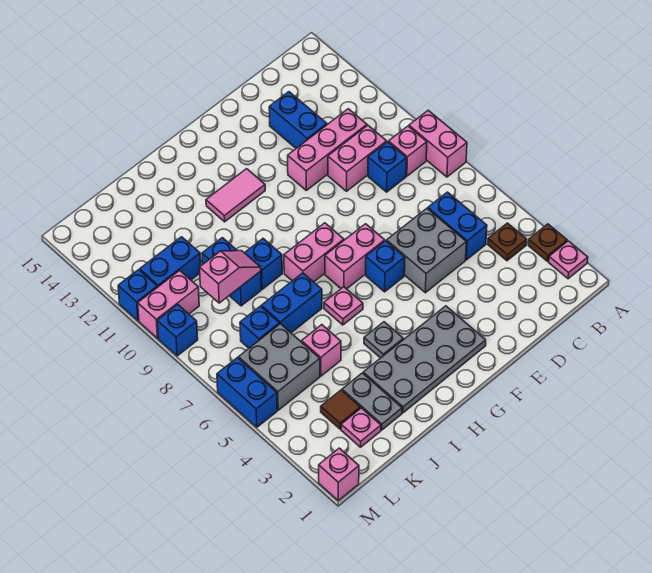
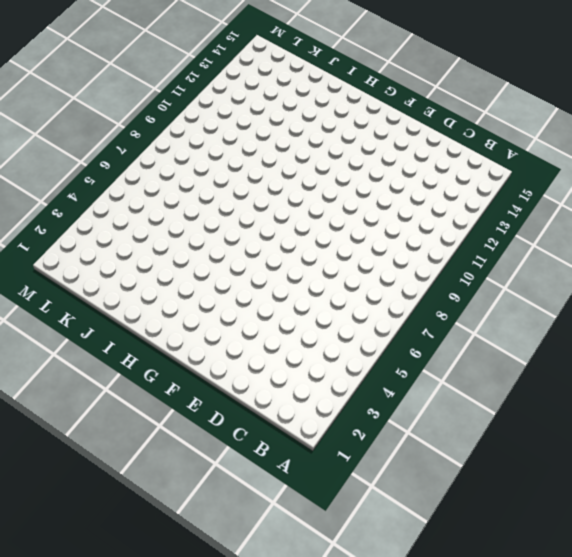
none -> pink plate A2 level 1
none -> brown plate A3 level 1
none -> pink brick A8:A9 level 1
none -> brown plate B4 level 1

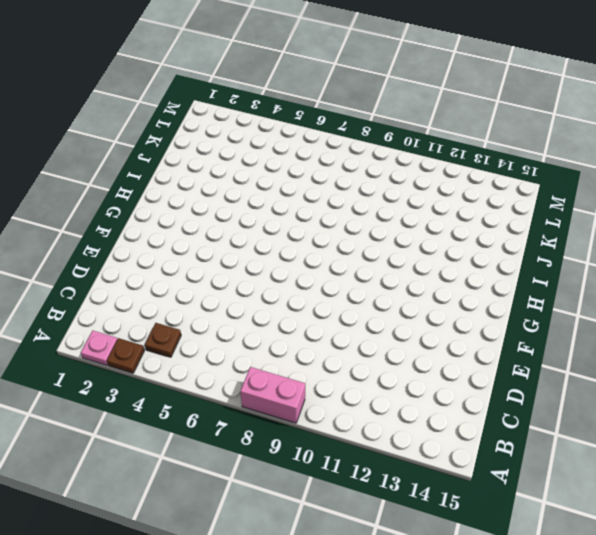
none -> pink brick B9 level 1
none -> blue brick C5:C6 level 1
none -> blue brick C9 level 1
none -> pink brick C10:D10 level 1

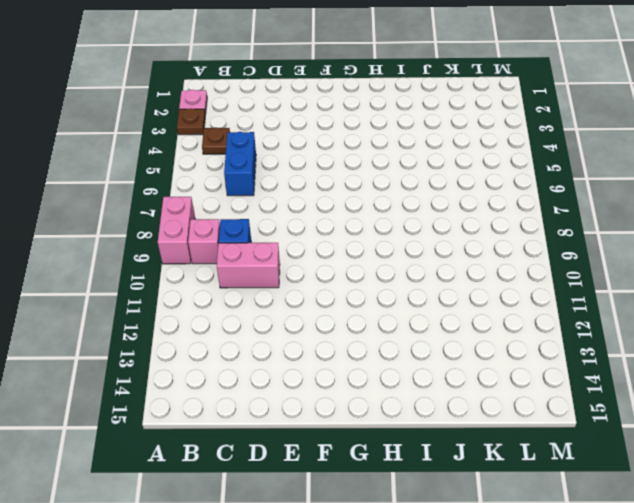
none -> pink brick C11:E11 level 1
none -> grey brick D5:E6 level 1
none -> blue brick D12:D13 level 1
none -> grey plate F2:I3 level 1

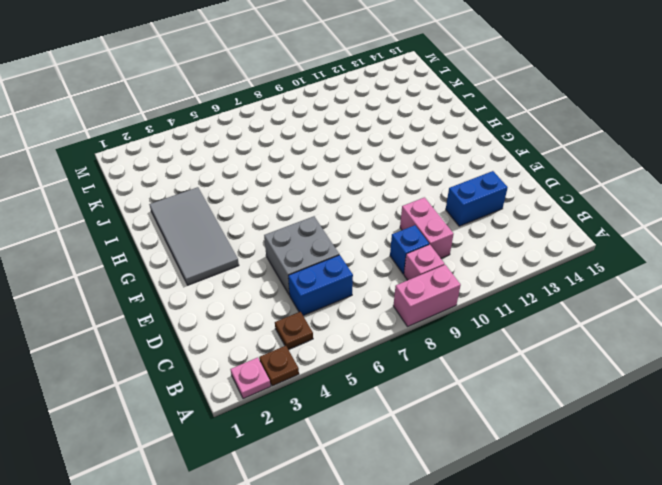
grey tile F2:I3 level 1 -> grey plate F2:I3 level 1
none -> pink brick C11:E11 level 1
none -> blue brick F6 level 1
none -> pink brick F7:G7 level 1
none -> pink brick G8:H8 level 1

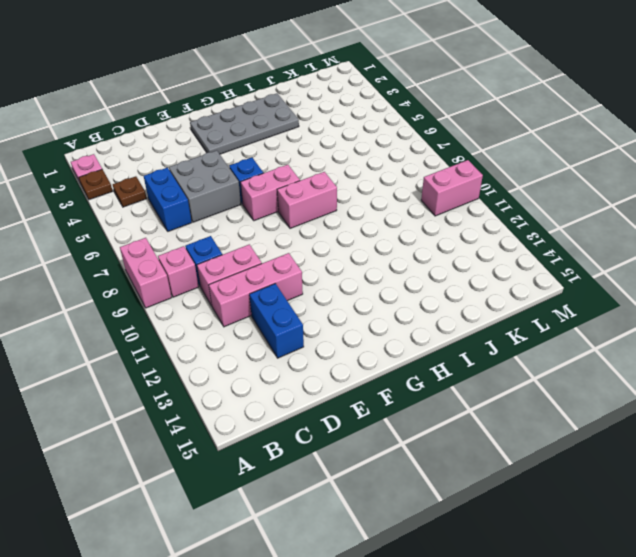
none -> pink tile G12:H12 level 1
none -> grey plate H4 level 1
none -> pink plate H6 level 1
none -> blue brick I7:J7 level 1

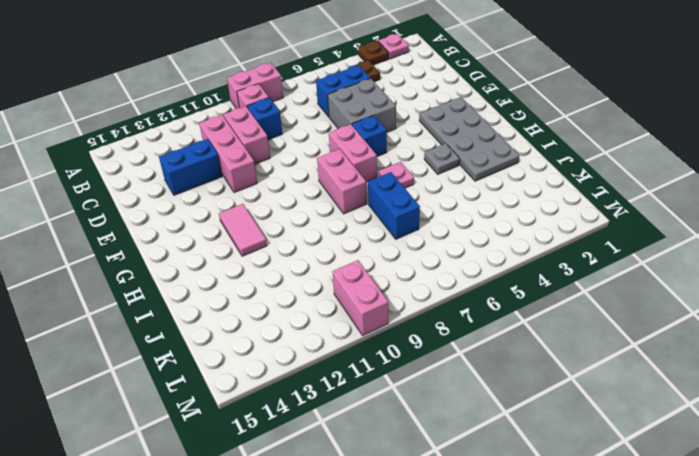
none -> blue brick I9 level 1
none -> grey plate J2:J3 level 1
none -> pink brick J5 level 1
none -> blue brick J9:J10 level 1

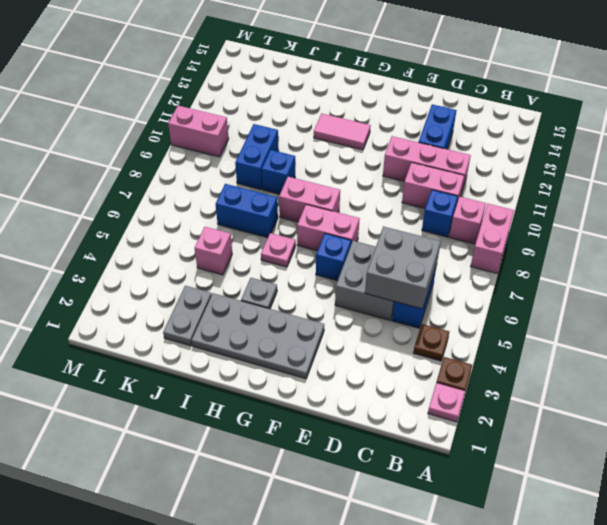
grey brick C5:D6 level 2 -> grey brick K5:L6 level 1
none -> pink plate K2 level 1
none -> brown tile K3 level 1
none -> blue brick K7 level 1
none -> blue brick K11:L11 level 1

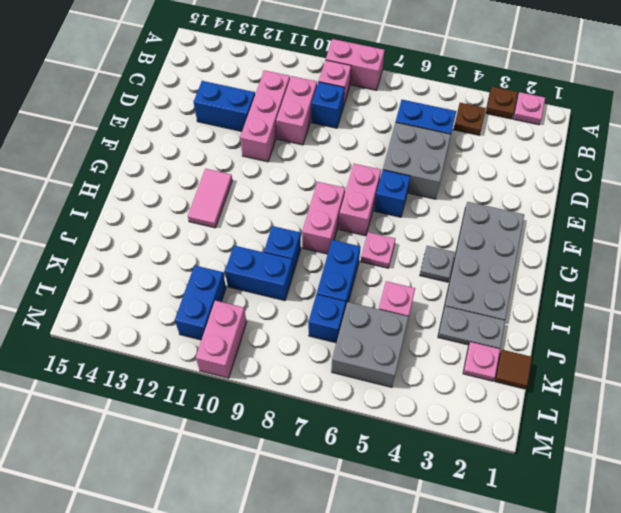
brown tile K1 level 1 -> brown tile K3 level 1
none -> pink brick M1 level 1
none -> blue brick M5:M6 level 1
none -> blue brick M9 level 1
none -> blue brick M11 level 1

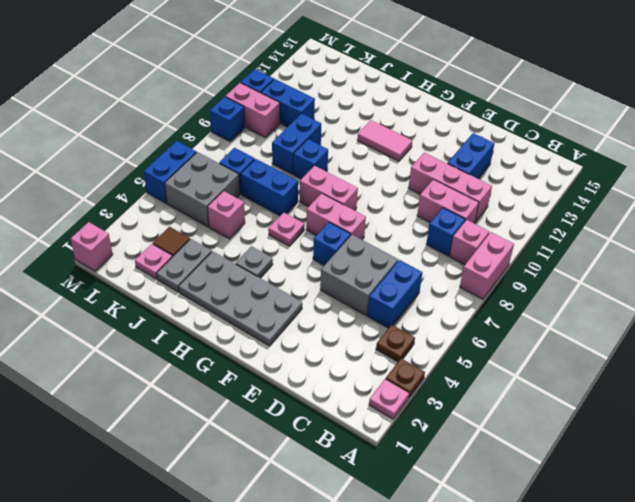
none -> pink slope J9:K9 level 2 top K

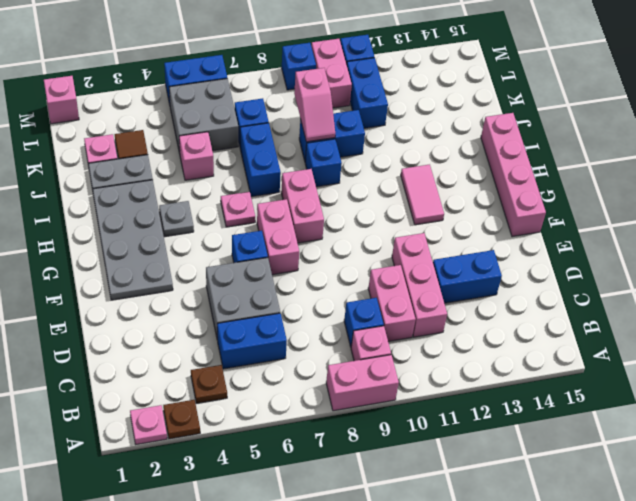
pink brick F15:I15 level 1 -> none

